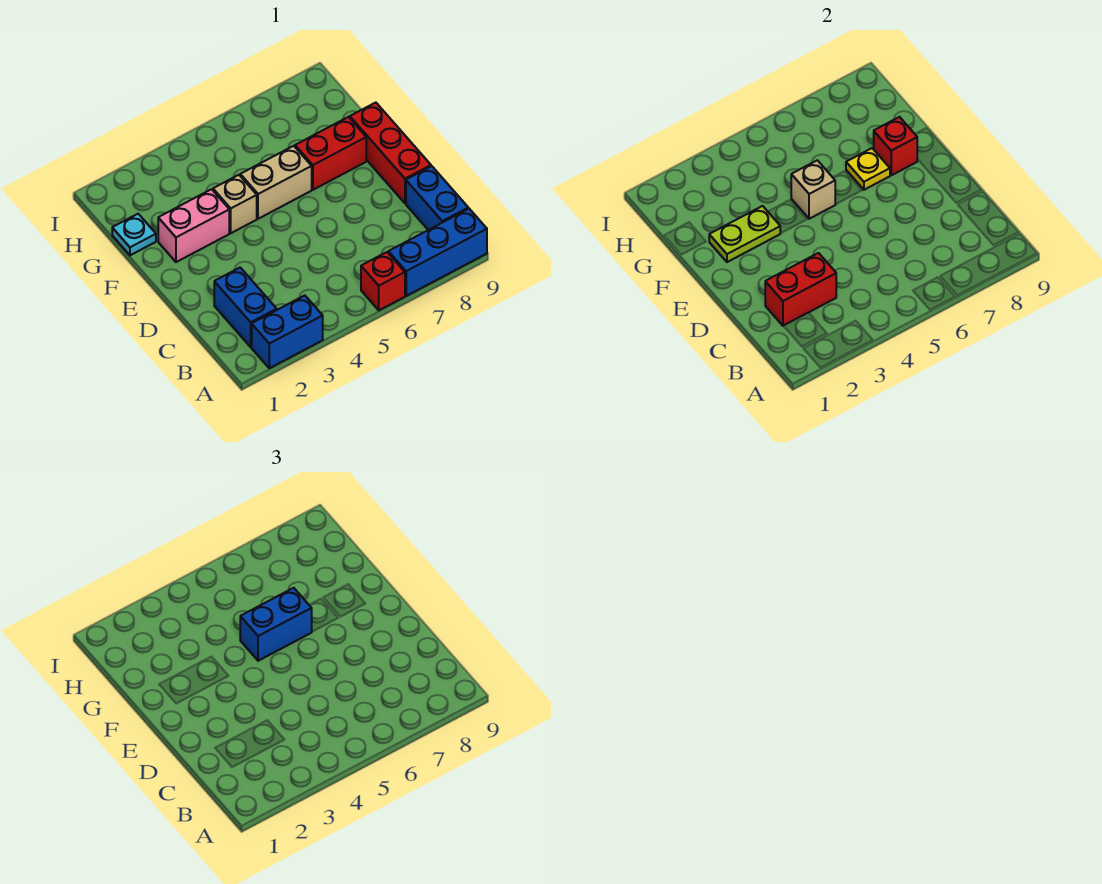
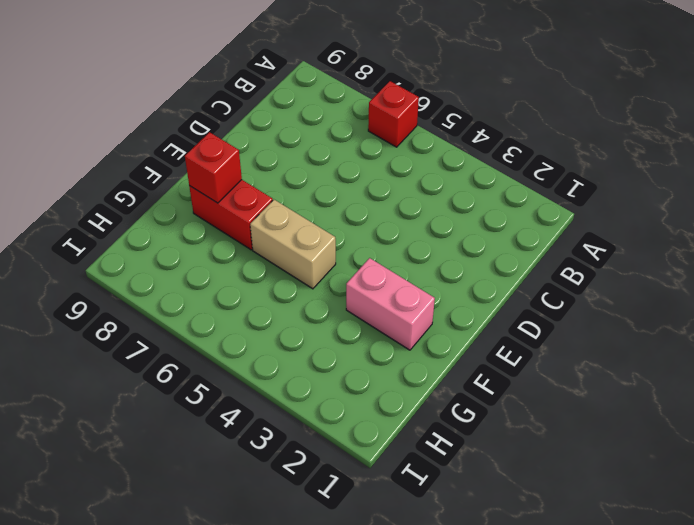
none -> blue brick A2:A3 level 1
none -> blue brick A7:A9 level 1
none -> blue brick B2:C2 level 1

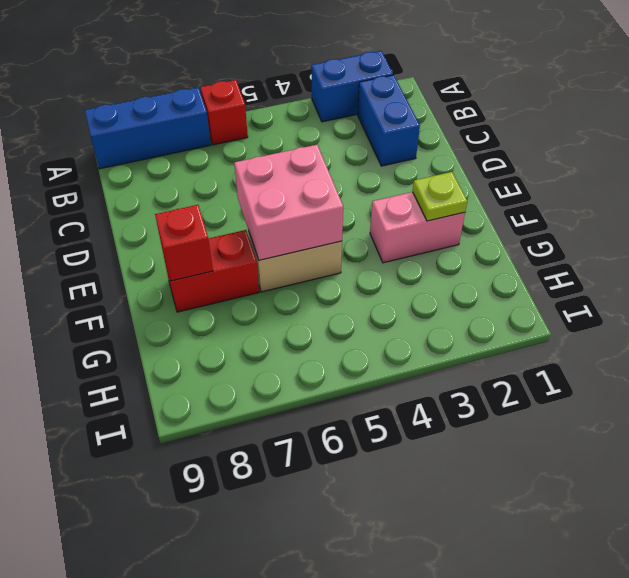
pink brick E5:F6 level 2 -> tan brick F5 level 2
lime plate F2 level 2 -> lime plate F2:F3 level 2
none -> blue brick B9:C9 level 1
none -> red brick D9:F9 level 1
none -> tan brick F4 level 1

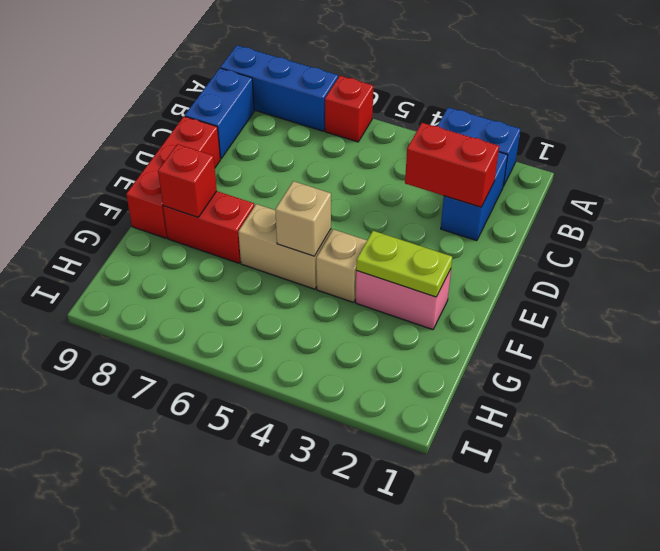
none -> cyan plate G1 level 1
none -> yellow plate F7 level 2
none -> blue brick F5:F6 level 3

